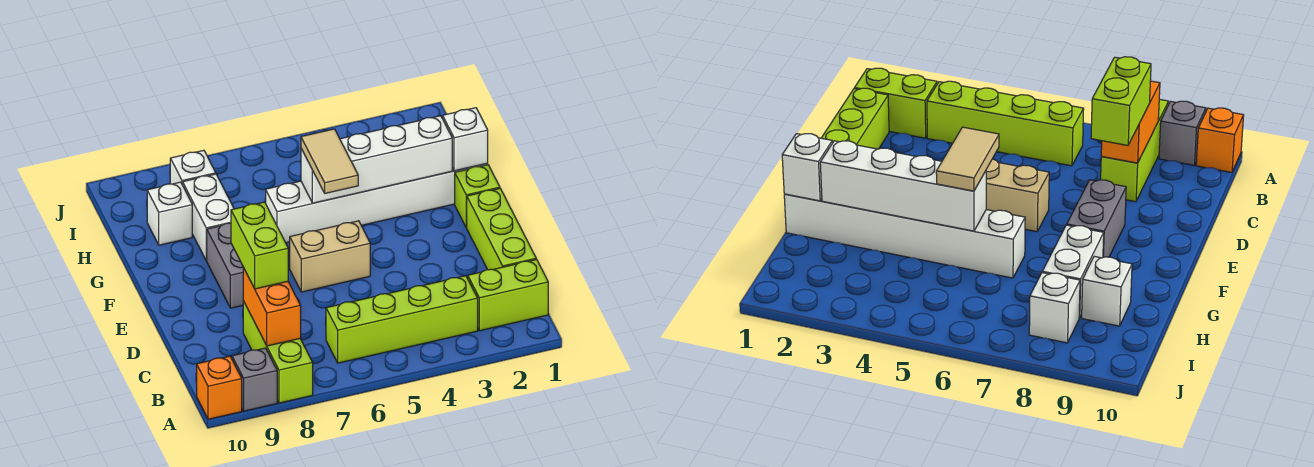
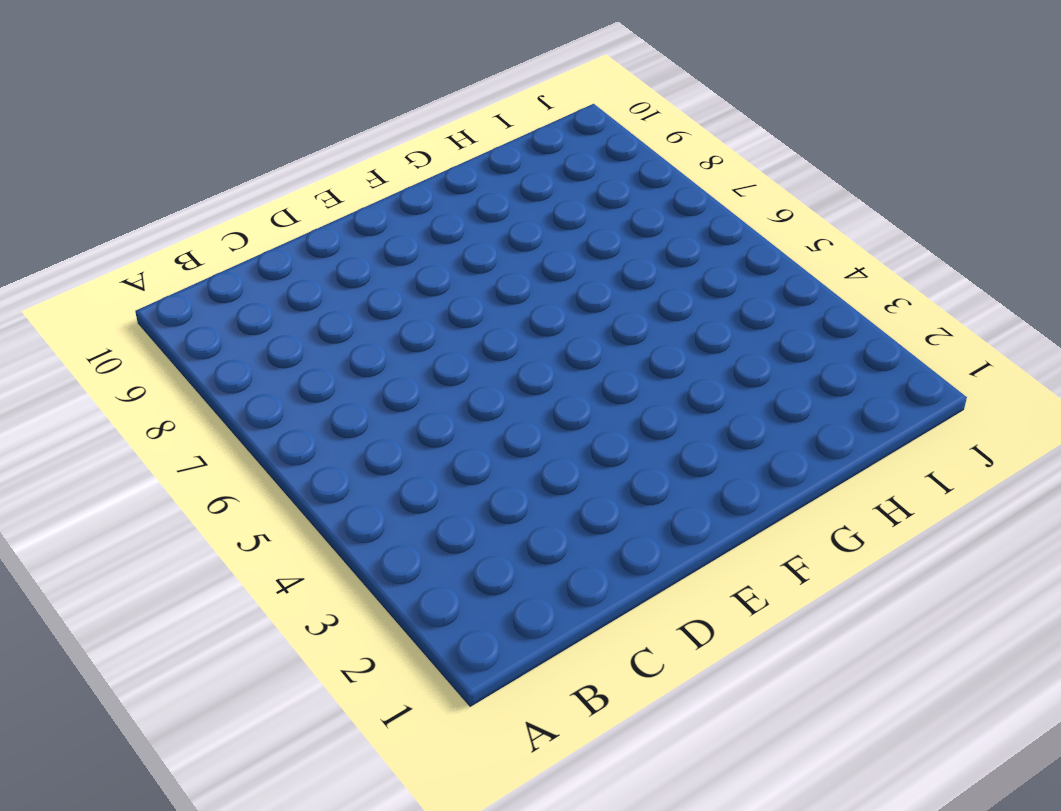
none -> lime brick A8:C8 level 1
none -> grey brick A9 level 1
none -> orange brick A10 level 1

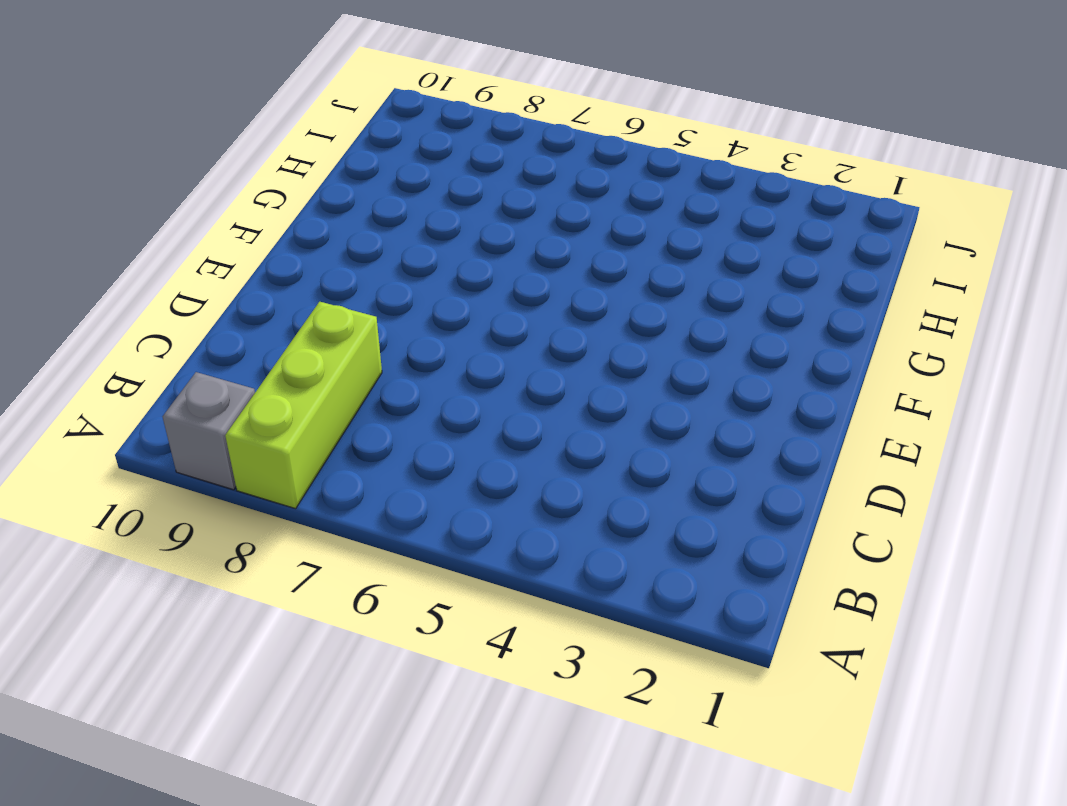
none -> orange brick A10 level 1
none -> lime brick B1:B2 level 1
none -> lime brick B3:B6 level 1

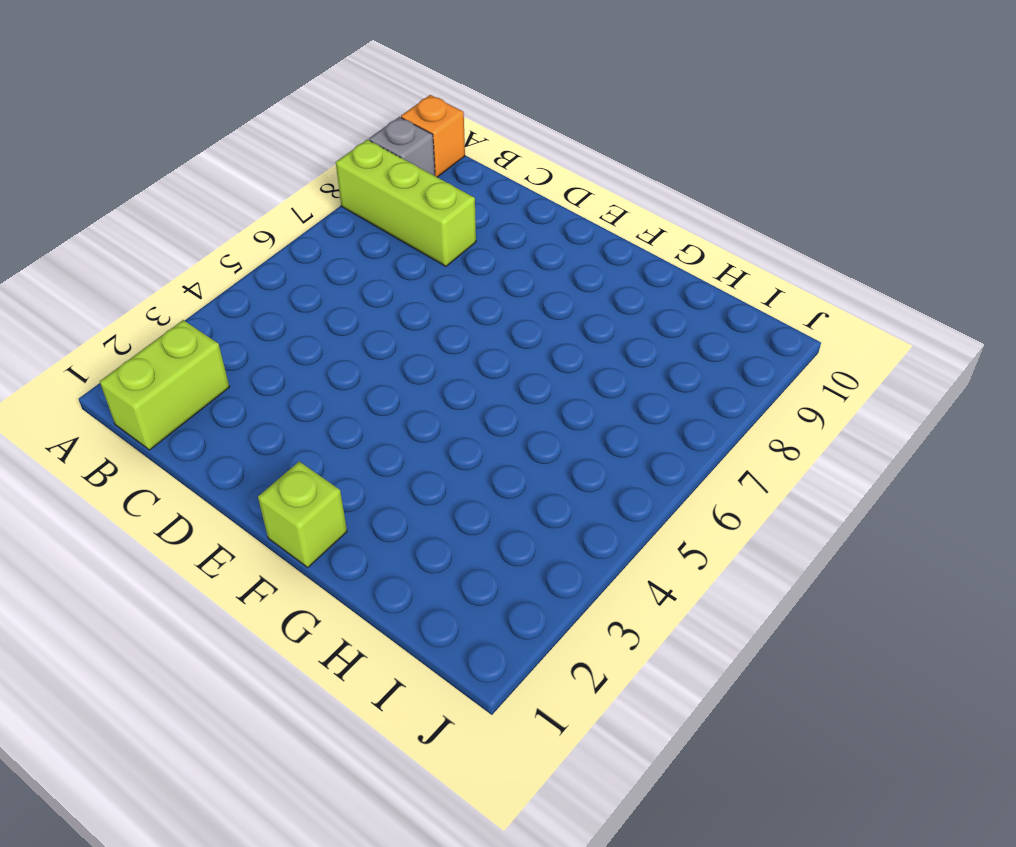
none -> lime brick B3:B6 level 1
none -> lime brick C1:E1 level 1
none -> tan brick E5:E6 level 1

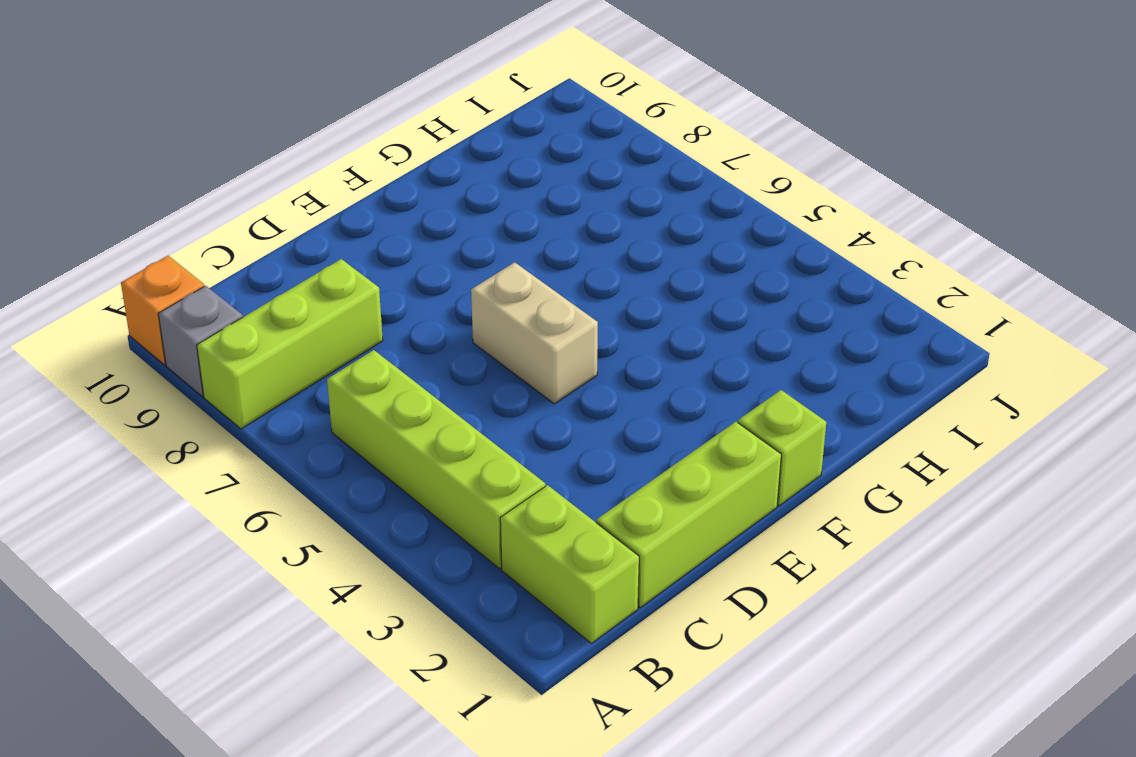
none -> grey brick E8:F8 level 1
none -> white brick G1:G6 level 1
none -> white brick G8:H8 level 1

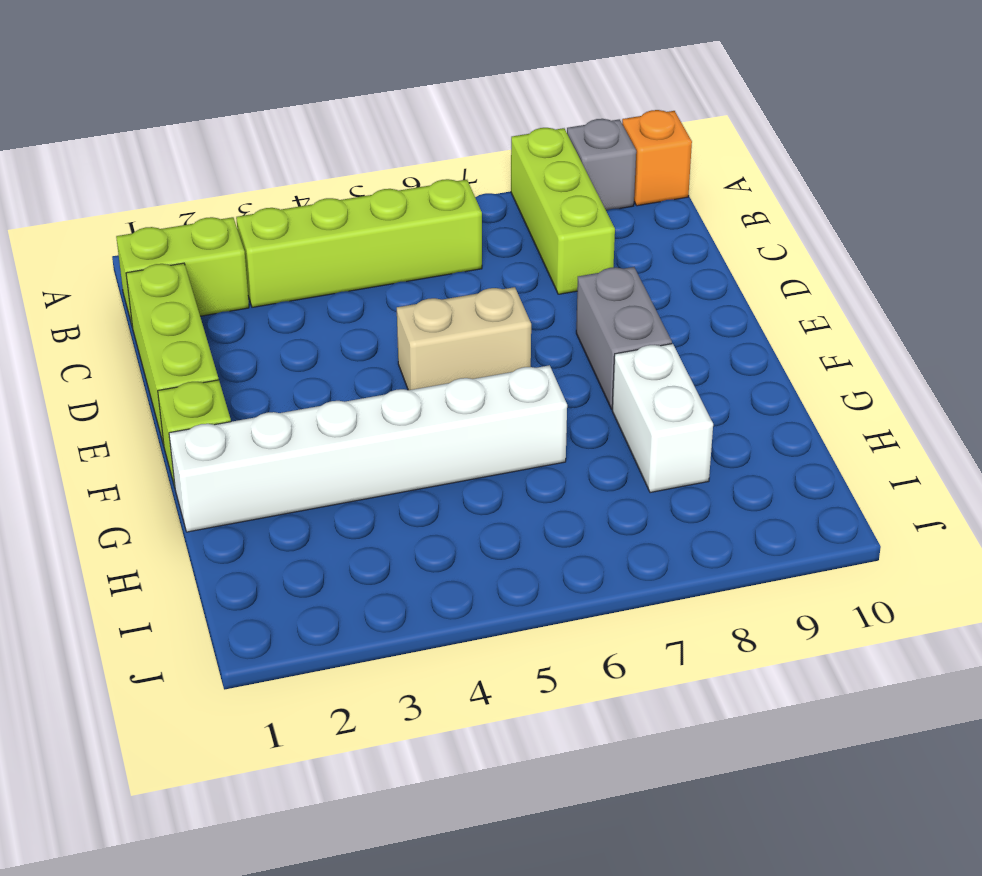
none -> white brick H9 level 1
none -> white brick I8 level 1
none -> orange brick B8:C8 level 2

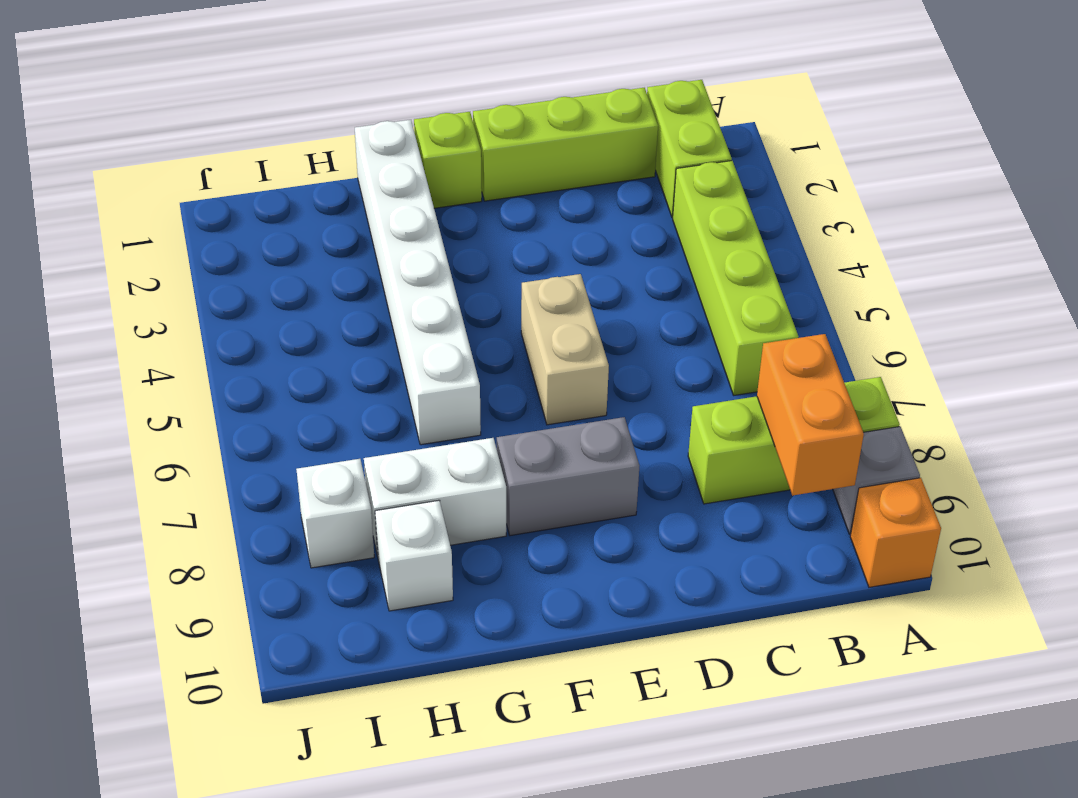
orange brick B8:B9 level 2 -> orange brick B8:C8 level 2
none -> white brick G1 level 2
none -> white brick G2:G5 level 2
none -> lime brick C8:D8 level 3

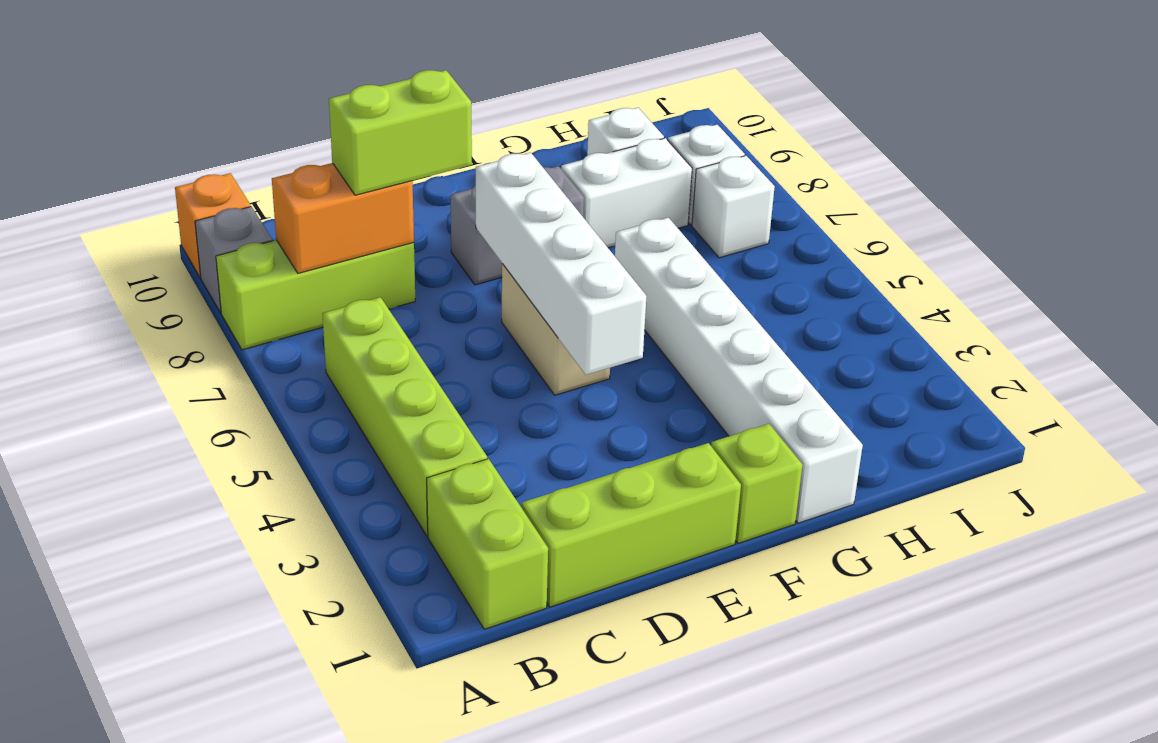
white brick E4:E7 level 2 -> white brick G2:G5 level 2
white brick I7 level 1 -> white brick G1 level 2
none -> tan tile F5:G5 level 3

